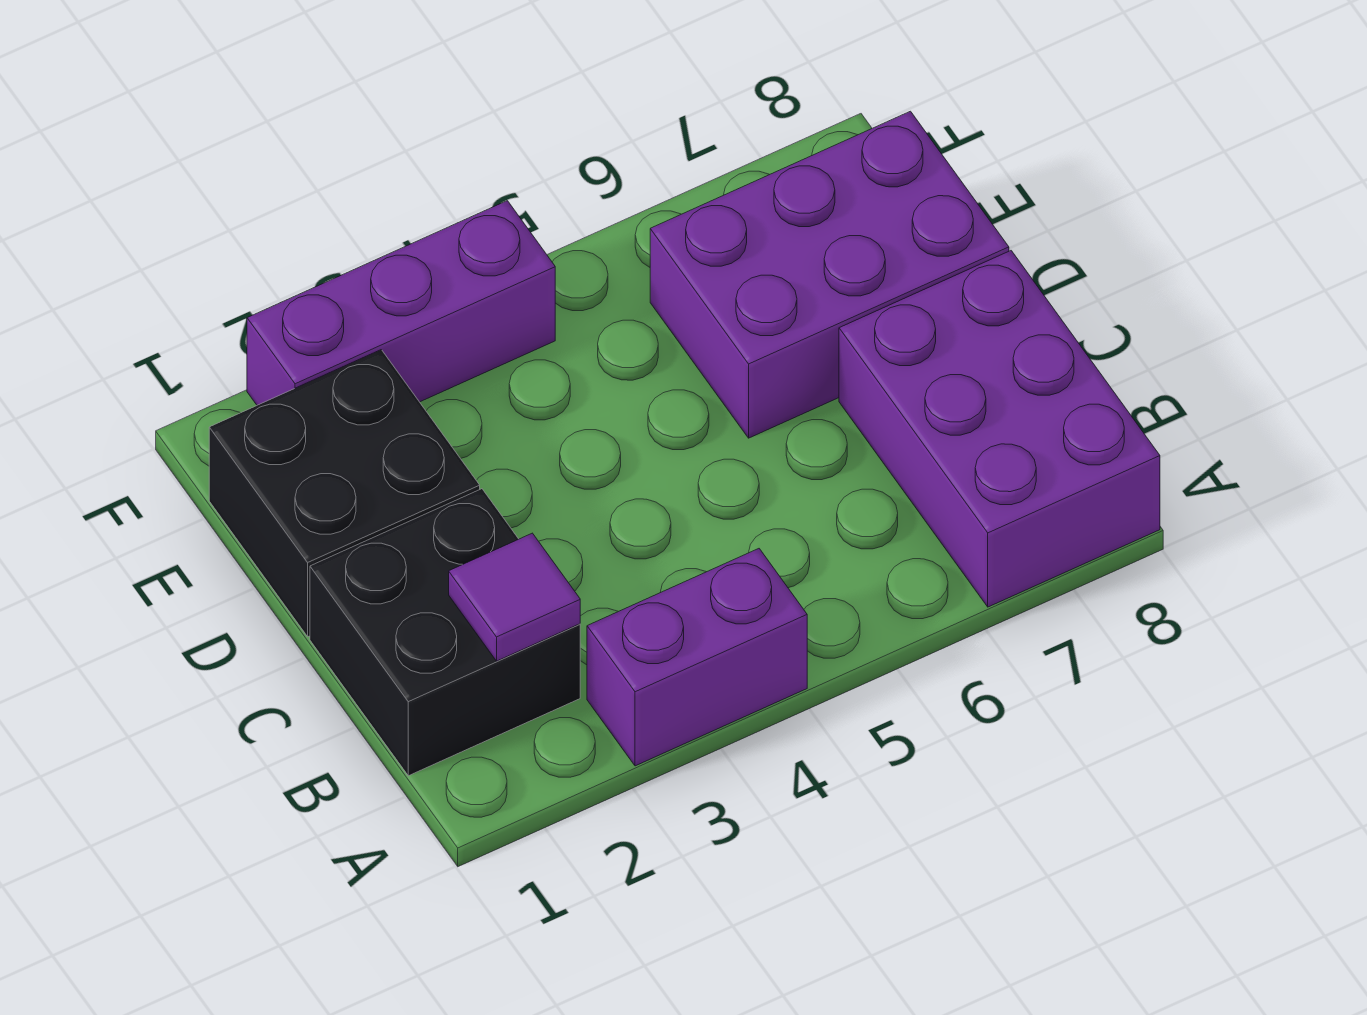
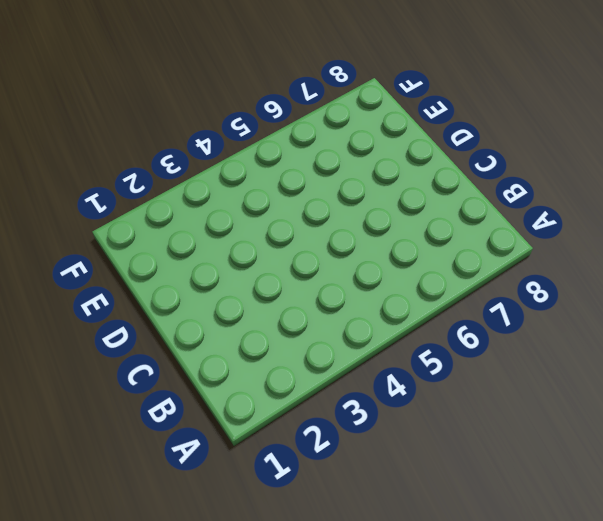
none -> purple brick A3:A4 level 1
none -> purple brick A7:C8 level 1

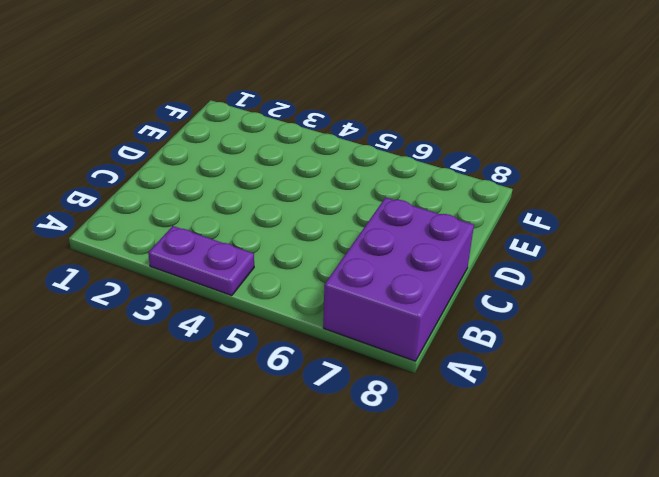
purple plate A3:A4 level 1 -> purple brick A3:A4 level 1
none -> black brick B1:C2 level 1
none -> black brick D1:E2 level 1

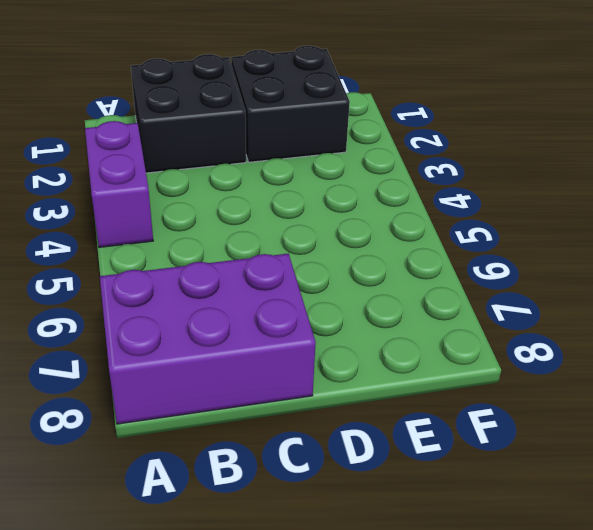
none -> purple brick D6:E8 level 1
none -> purple brick F2:F4 level 1

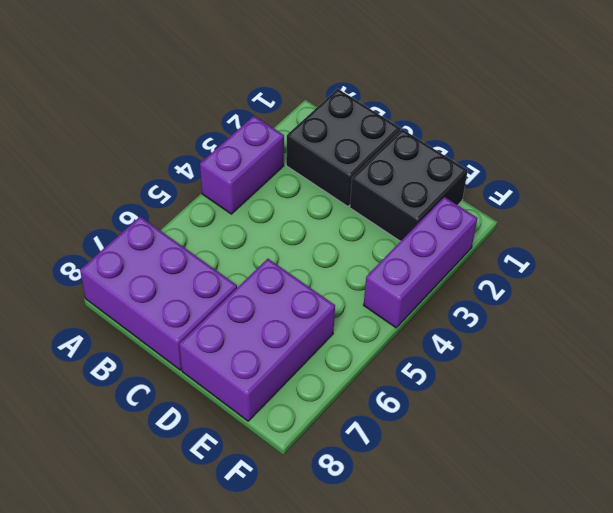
none -> purple tile B2 level 2

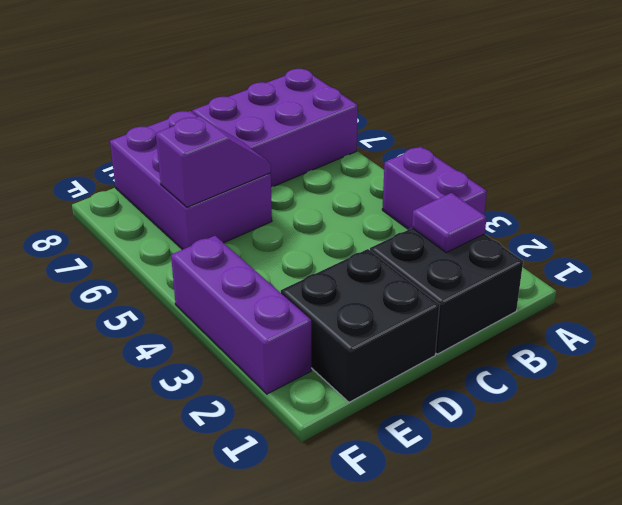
purple slope D6:E6 level 2 top E -> none

